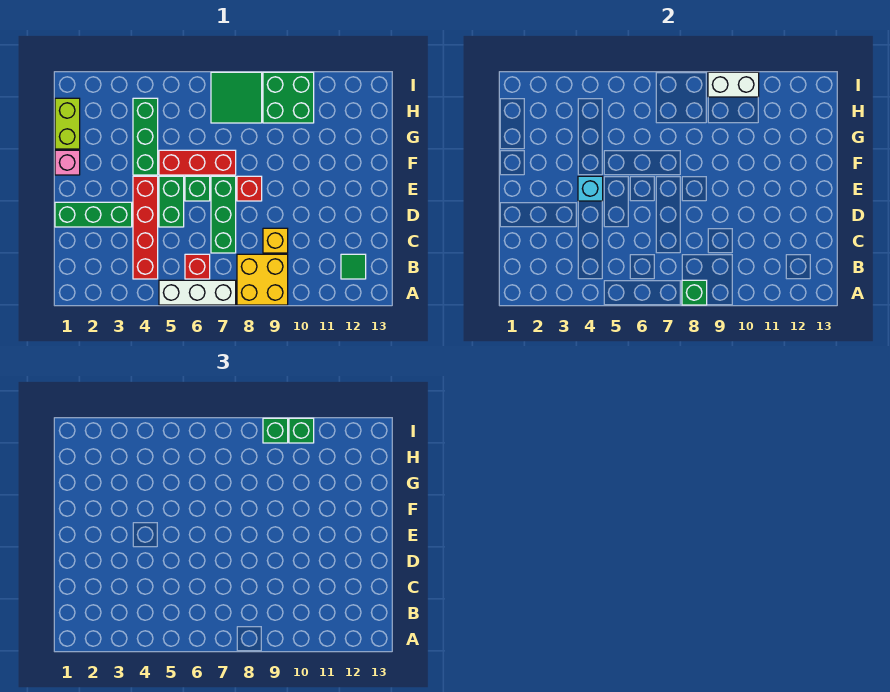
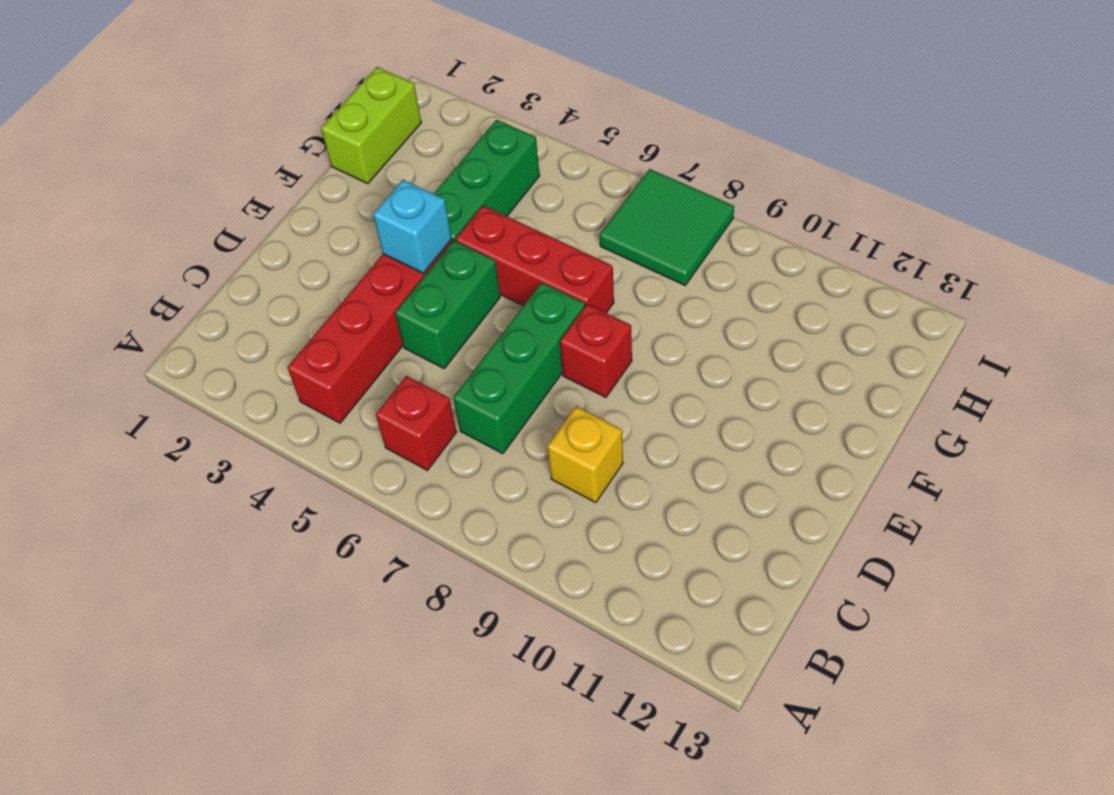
none -> white brick A5:A7 level 1
none -> yellow brick A8:B9 level 1
none -> green tile B12 level 1

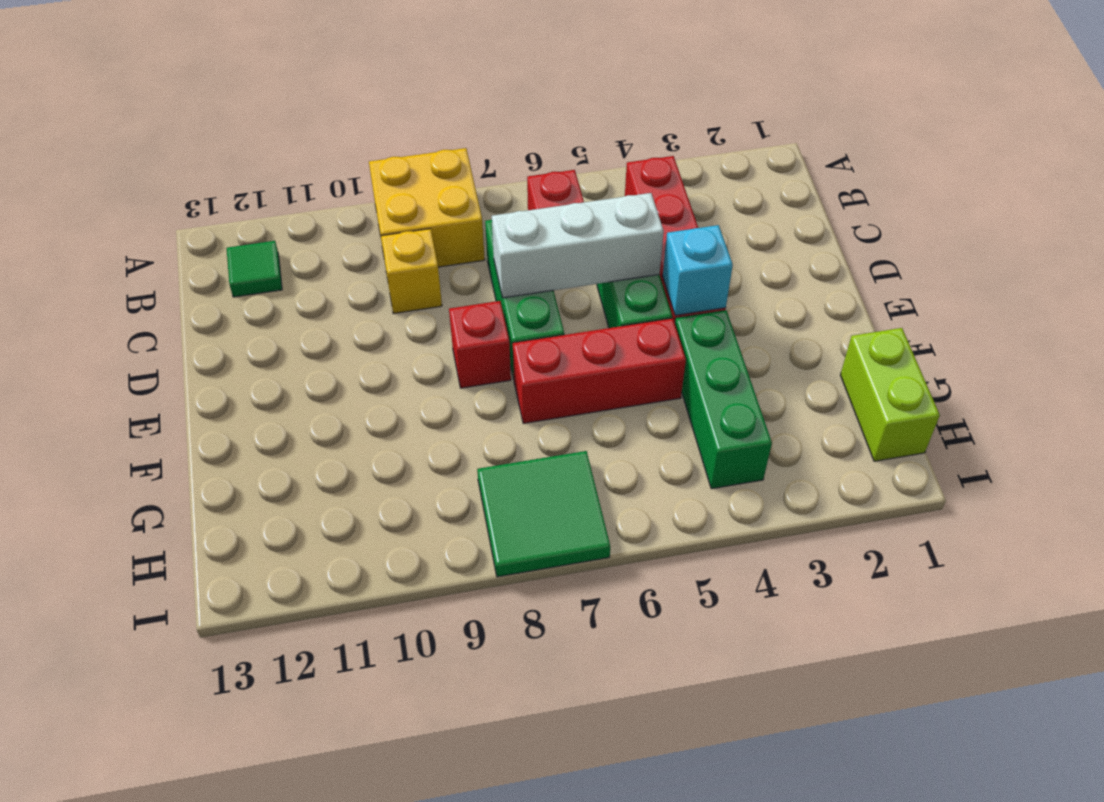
white brick D5:D7 level 2 -> white brick A5:A7 level 1
none -> green brick D1:D3 level 1
none -> green brick E6 level 1
none -> pink brick F1 level 1

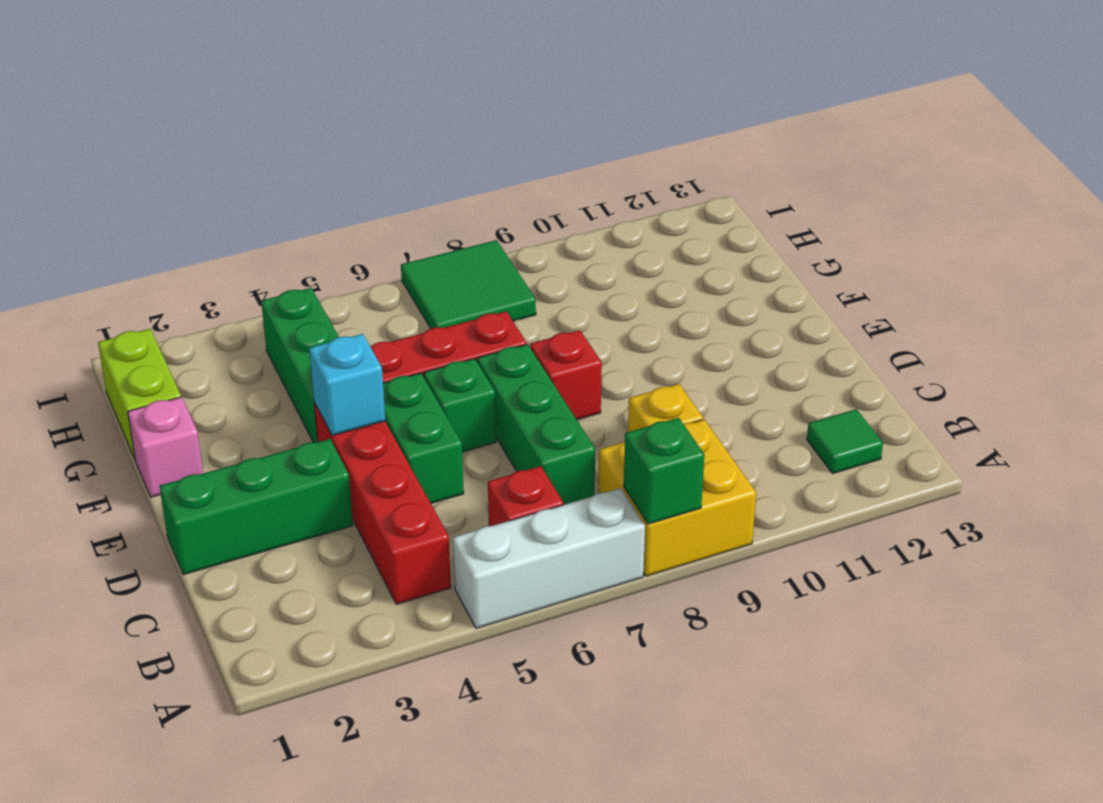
none -> green brick H9:I10 level 1
none -> white brick I9:I10 level 2
none -> green brick I9 level 3

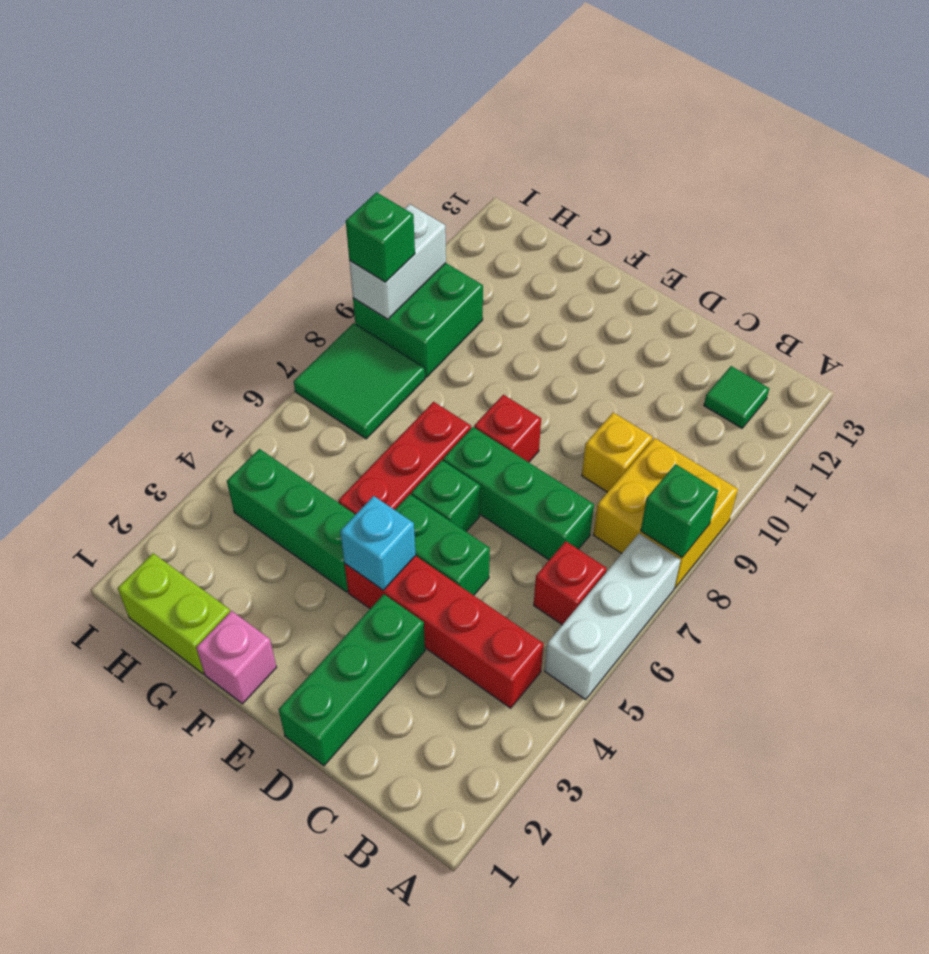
none -> green brick I10 level 3

